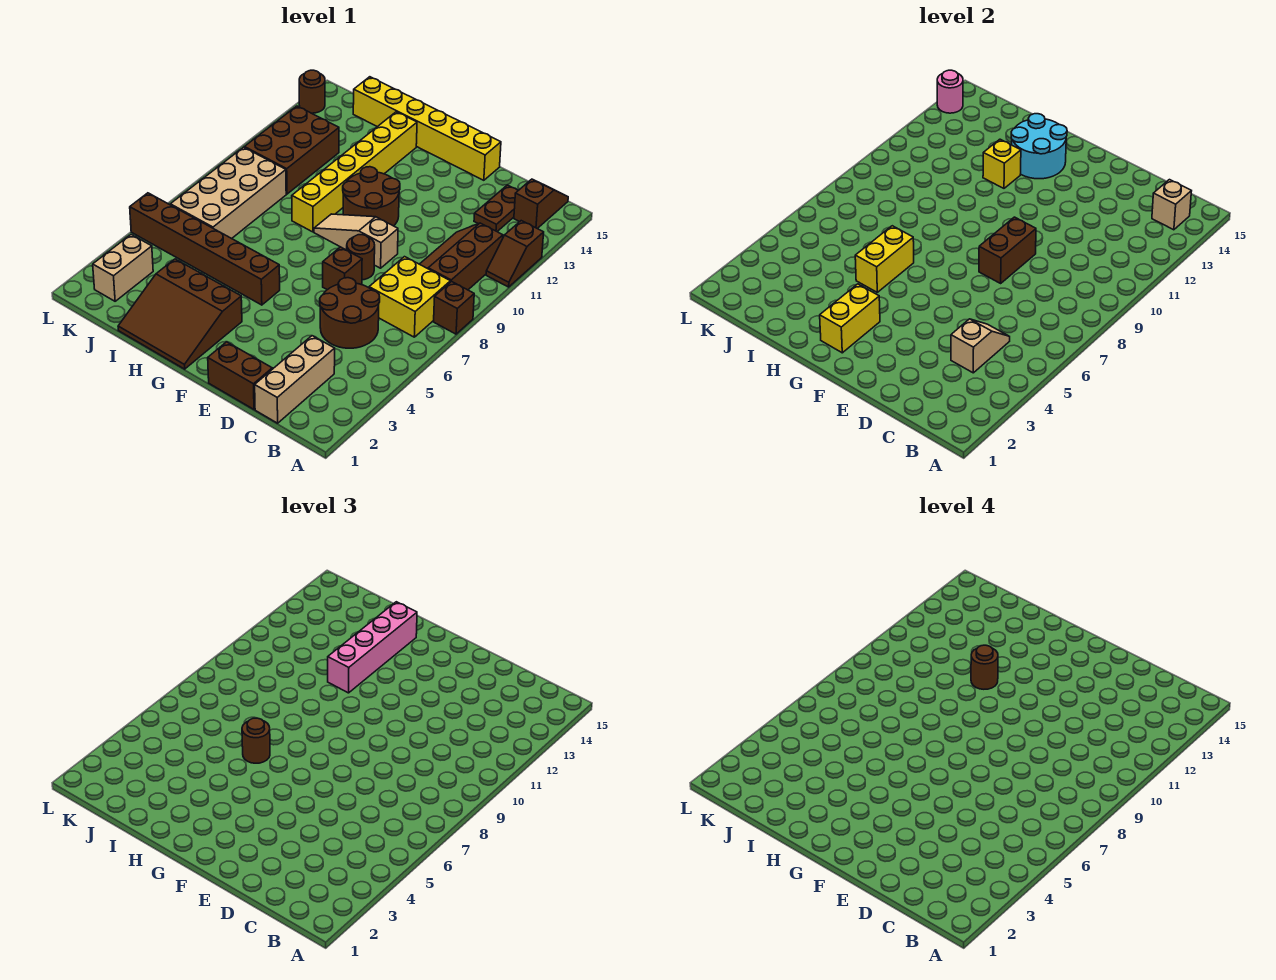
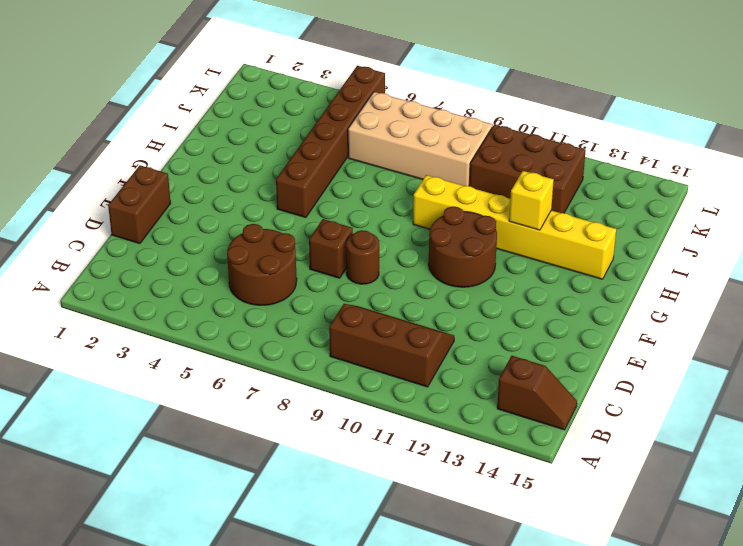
none -> brown brick A8 level 1
none -> brown slope A11:A12 level 1 top 12
none -> yellow brick B7:C8 level 1
none -> tan brick C1:C3 level 1

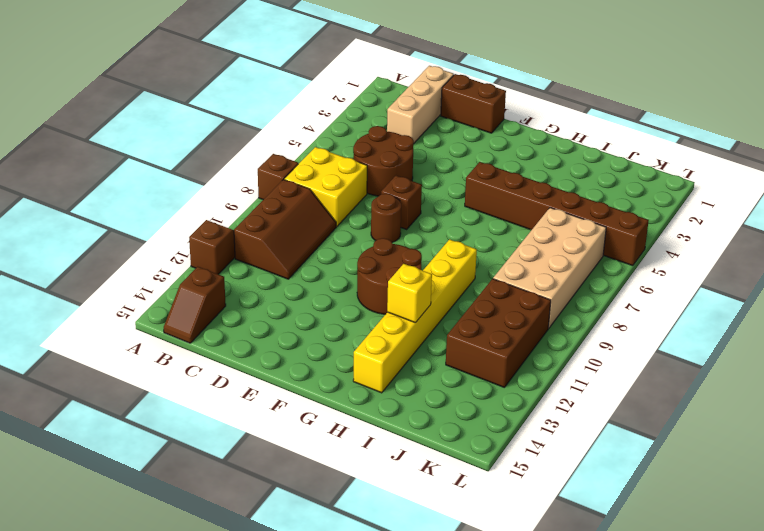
none -> brown plate C13:C14 level 1
none -> tan slope E9:G9 level 1 top E
none -> yellow brick E15:J15 level 1
none -> brown slope G1:I3 level 1 top 3

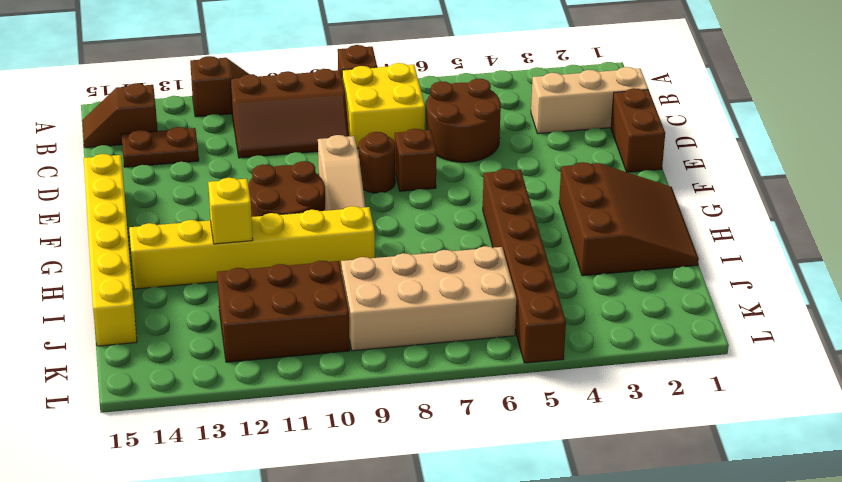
none -> tan brick K2:K3 level 1
none -> brown round brick L14 level 1
none -> tan brick B14 level 2
none -> tan slope C4:C5 level 2 top 4

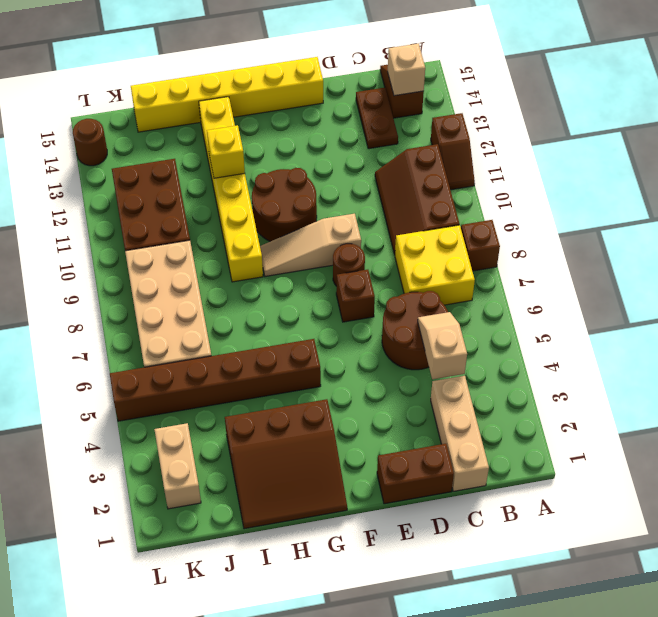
none -> brown brick E8:E9 level 2
none -> yellow brick G2:G3 level 2
none -> cyan round brick G13:H14 level 2
none -> yellow brick H5:H6 level 2

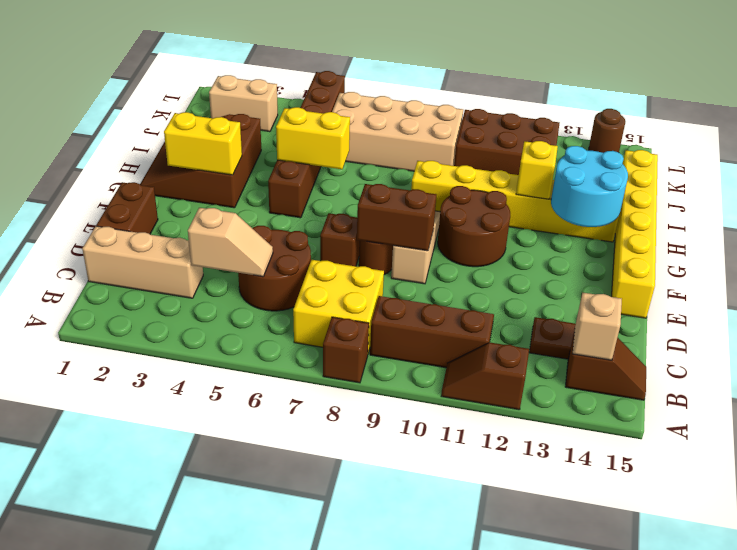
none -> pink round brick L14 level 2
none -> brown round brick H6 level 3
none -> pink brick H11:H14 level 3
none -> brown round brick H11 level 4

